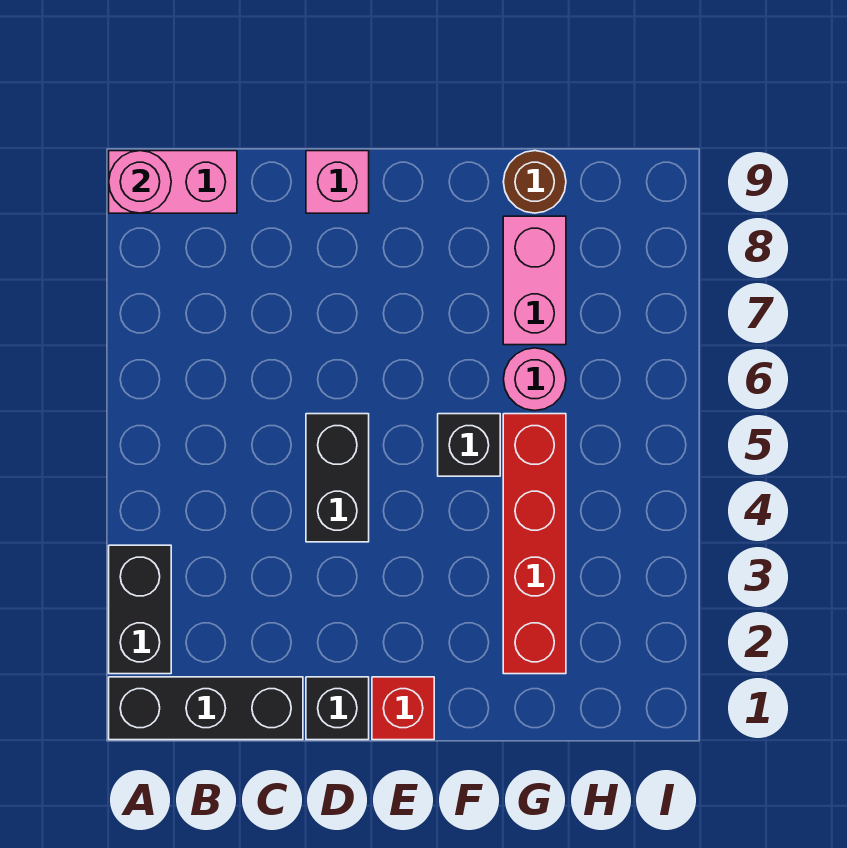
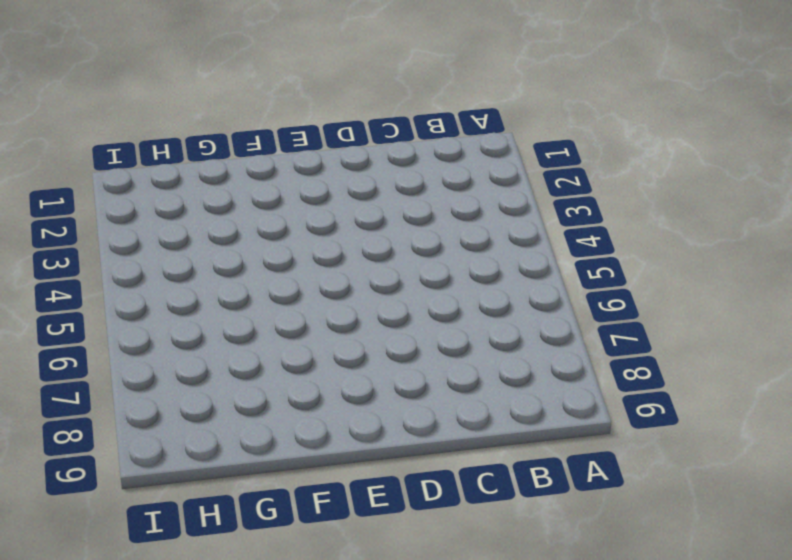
none -> black brick A1:C1 level 1
none -> black brick A2:A3 level 1
none -> pink brick A9:B9 level 1

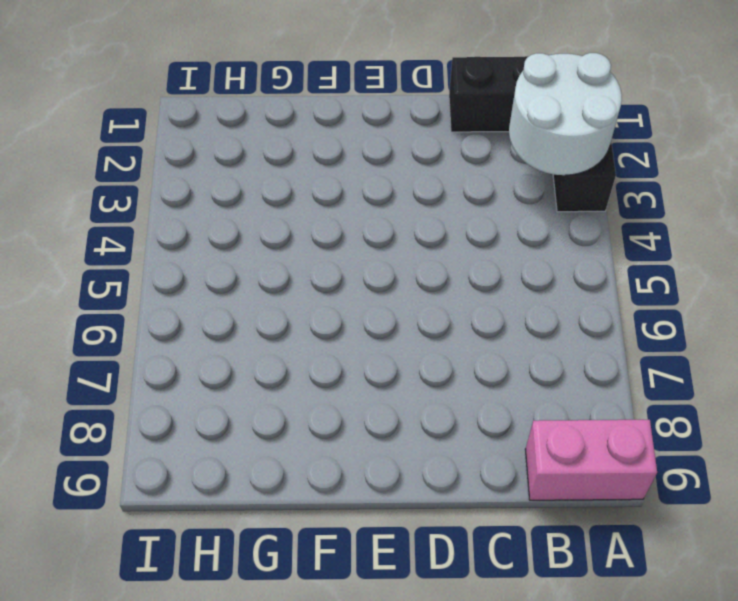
white round brick A2:B3 level 2 -> none
none -> black brick D1 level 1
none -> black brick D4:D5 level 1
none -> pink brick D9 level 1

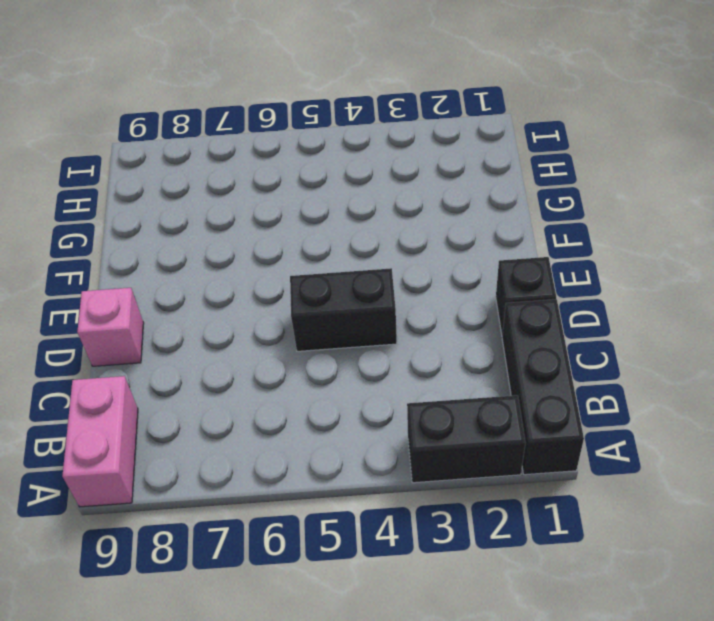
none -> red brick E1 level 1
none -> black brick F5 level 1
none -> red brick G2:G5 level 1

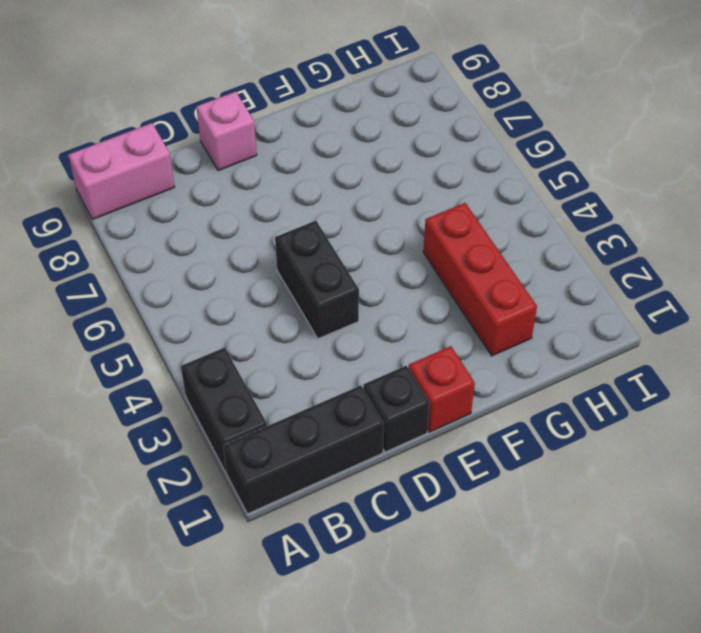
red brick G2:G4 level 1 -> red brick G2:G5 level 1
none -> black brick F5 level 1
none -> pink round brick G6 level 1
none -> pink brick G7:G8 level 1

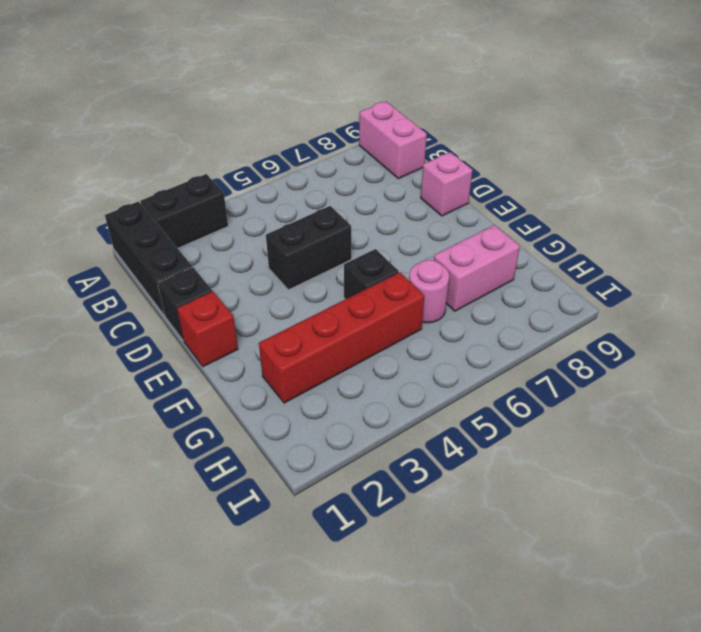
none -> brown round brick G9 level 1
none -> pink round brick A9 level 2

